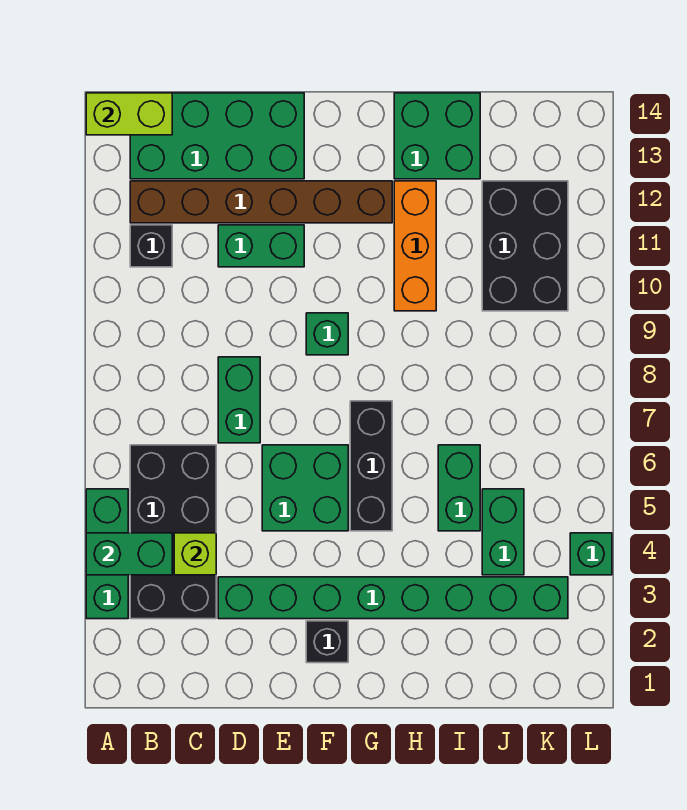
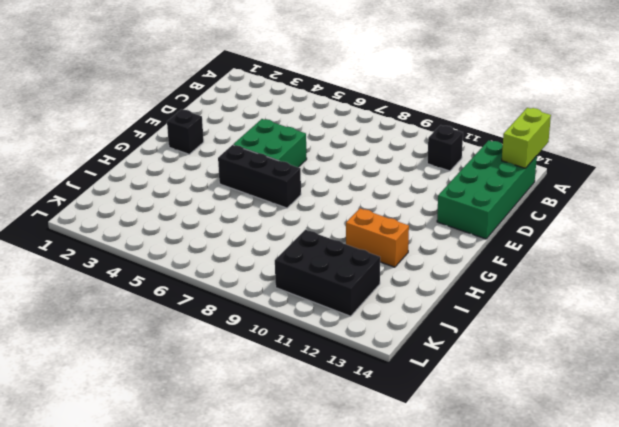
orange brick H11:H12 level 1 -> orange brick H10:H12 level 1
none -> green brick A3:A5 level 1
none -> black brick B3:C6 level 1
none -> brown brick B12:G12 level 1

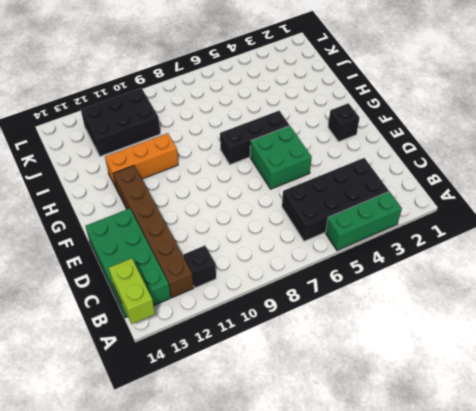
none -> green brick D3:K3 level 1
none -> green brick D7:D8 level 1
none -> green brick D11:E11 level 1

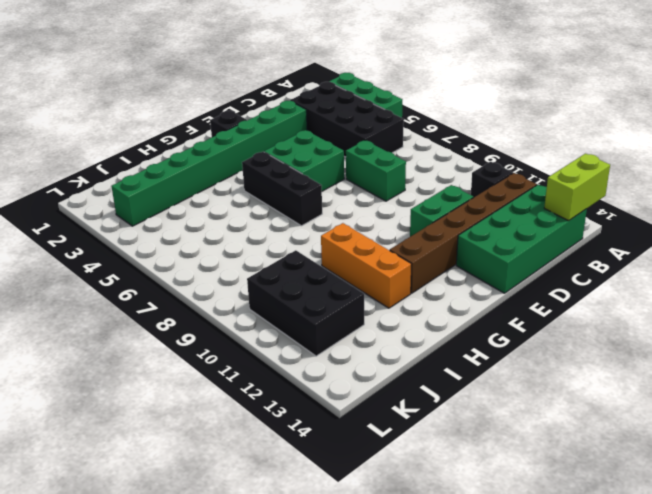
none -> green brick F9 level 1
none -> green brick H13:I14 level 1
none -> green brick I5:I6 level 1

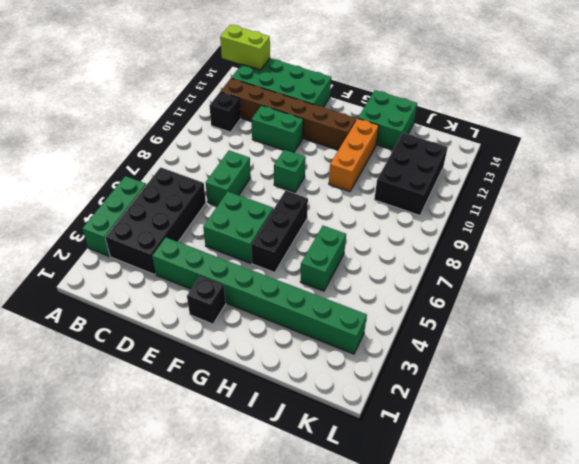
none -> green brick J4:J5 level 1
none -> green brick L4 level 1
none -> green brick A4:B4 level 2

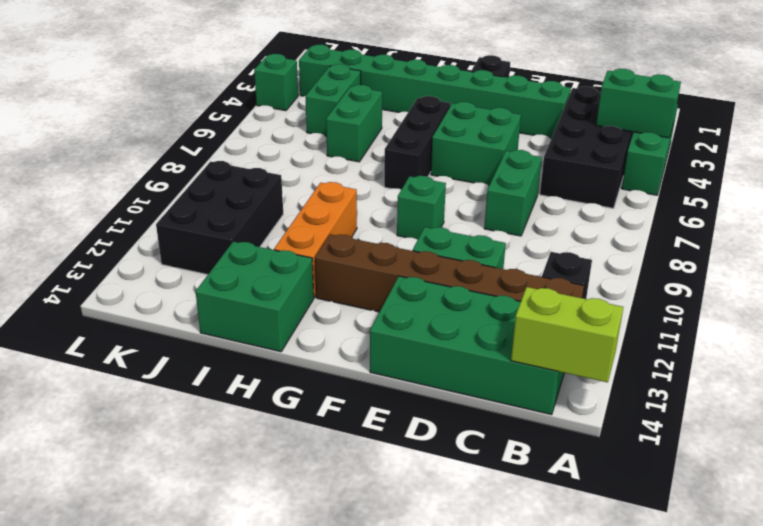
none -> lime brick C4 level 2

